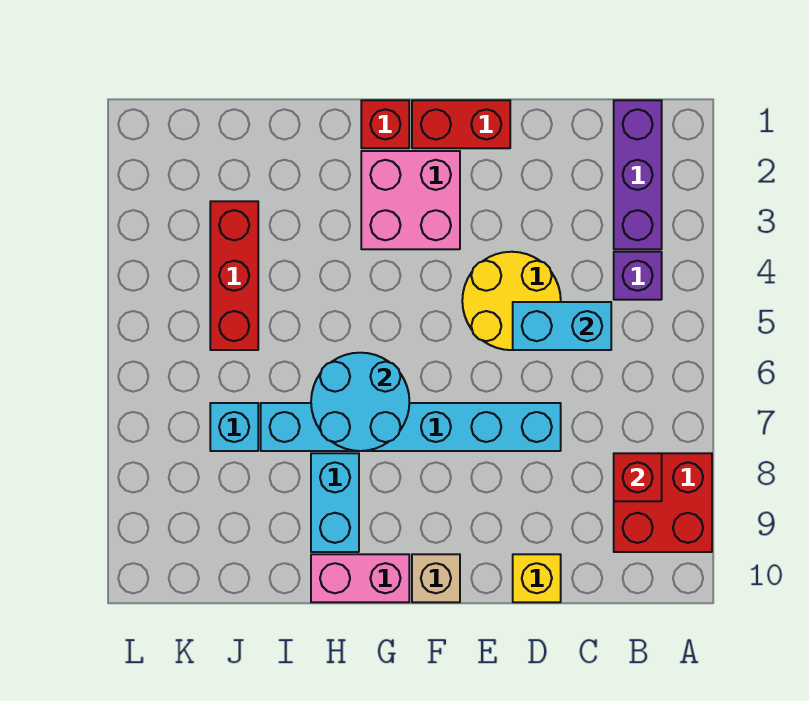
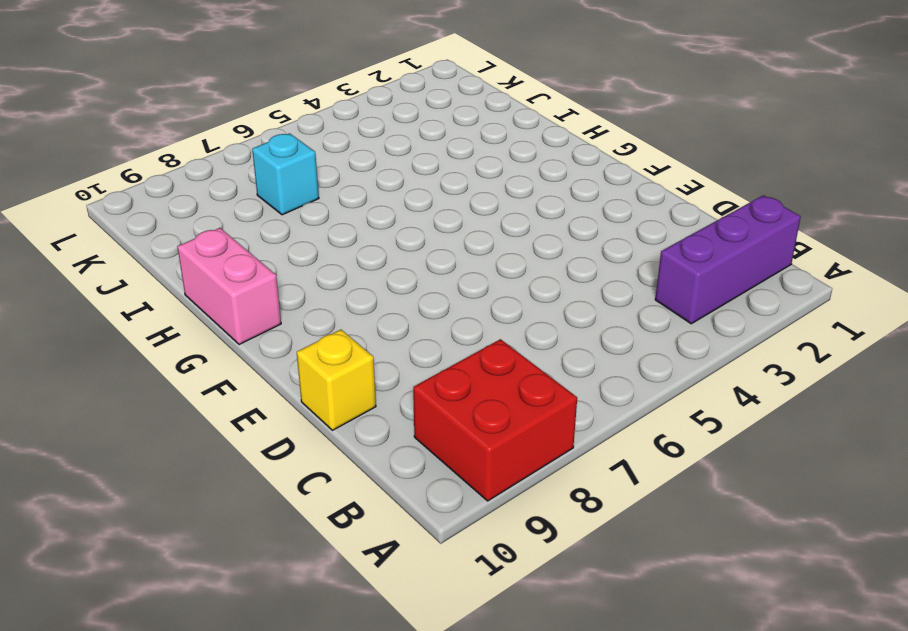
none -> purple brick B4 level 1
none -> yellow round brick D4:E5 level 1
none -> cyan brick D7:I7 level 1

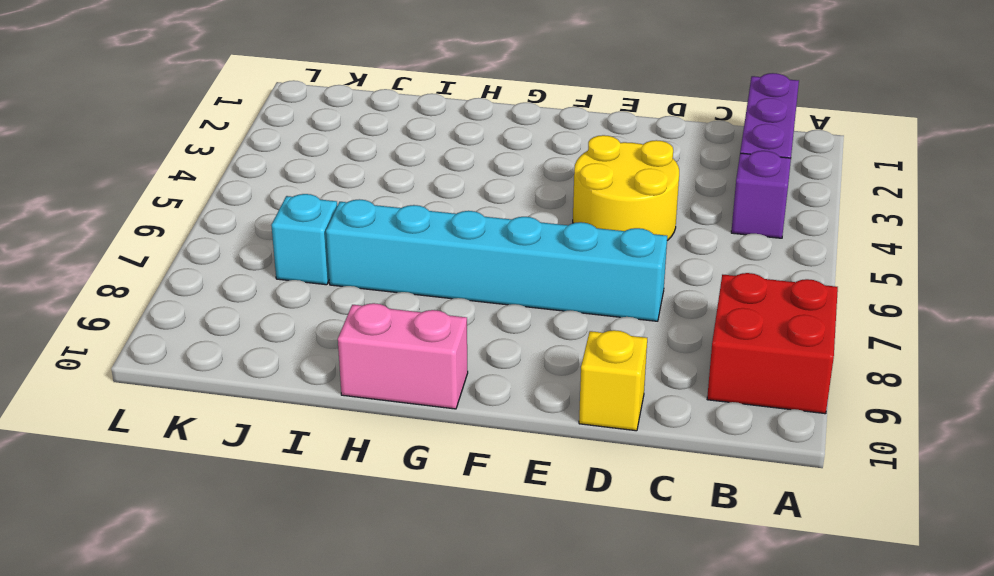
none -> red brick E1:F1 level 1
none -> pink brick F2:G3 level 1
none -> tan brick F10 level 1

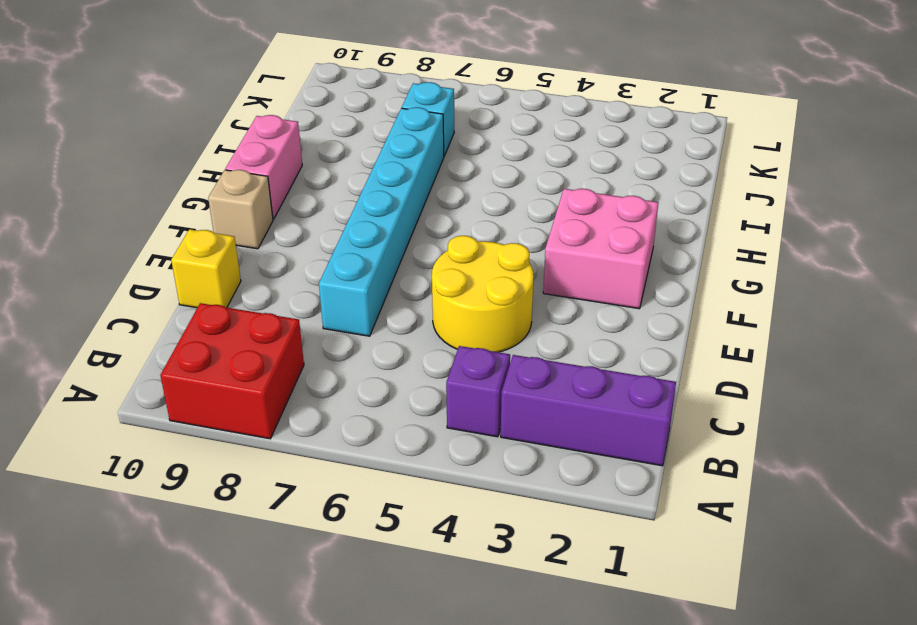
none -> red brick E1:F1 level 1
none -> red brick G1 level 1
none -> cyan brick H8:H9 level 1

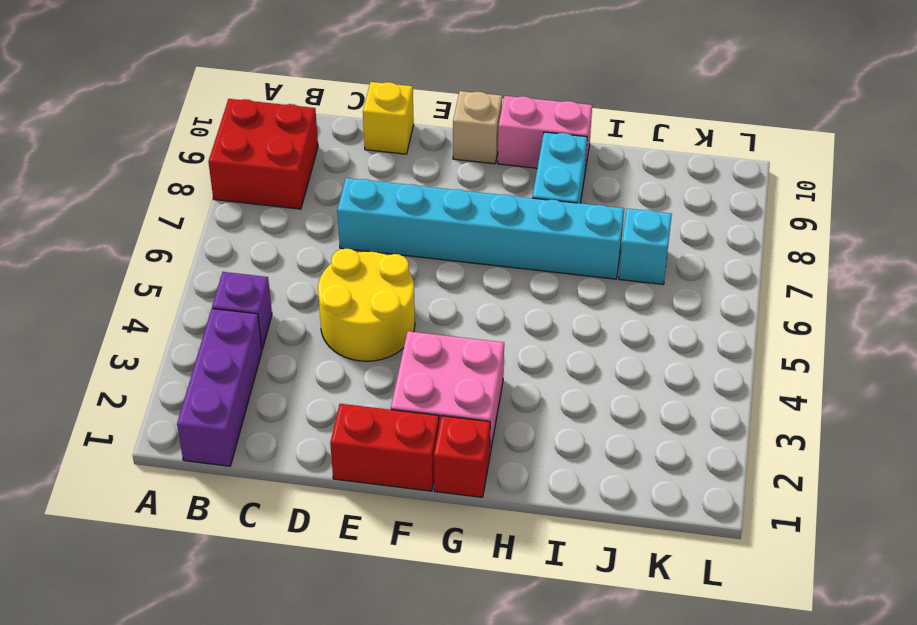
none -> red brick J3:J5 level 1
none -> red brick B8 level 2
none -> cyan brick C5:D5 level 2

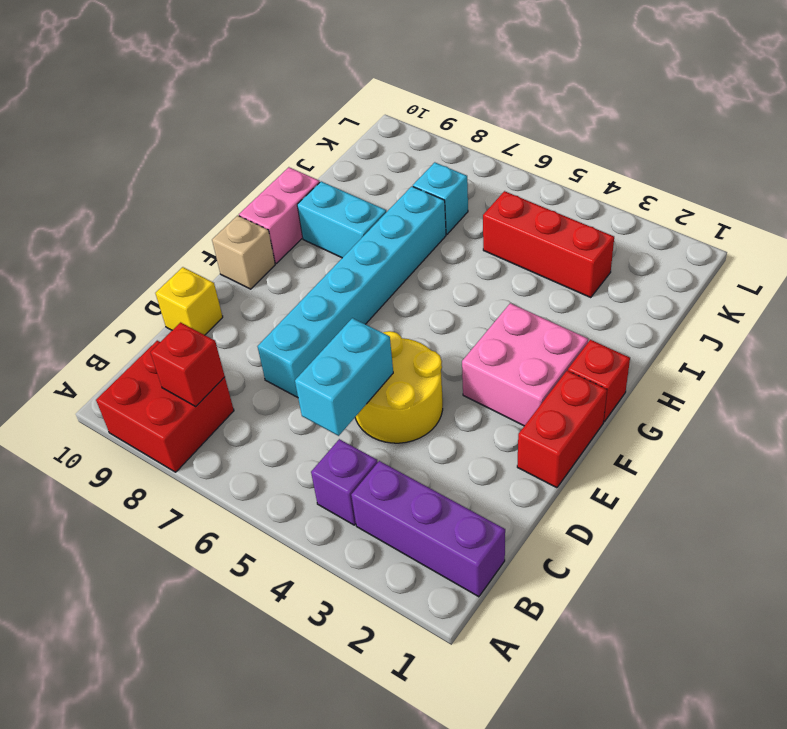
none -> cyan round brick G6:H7 level 2

